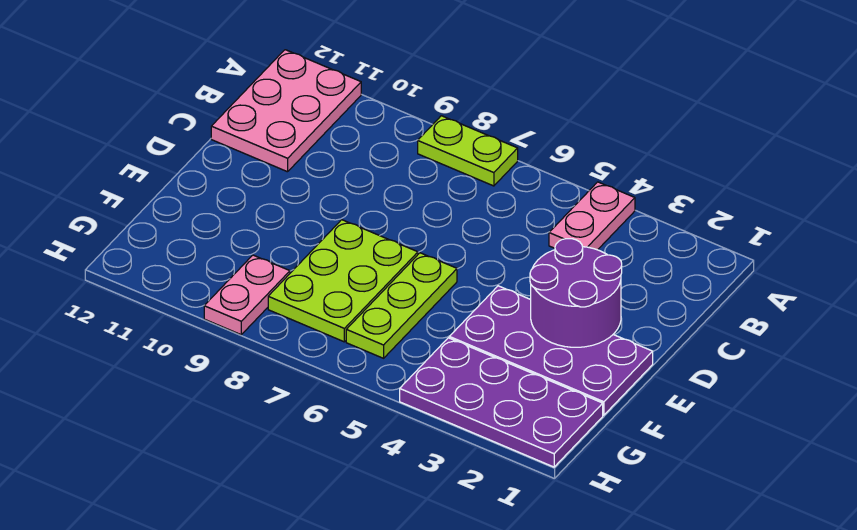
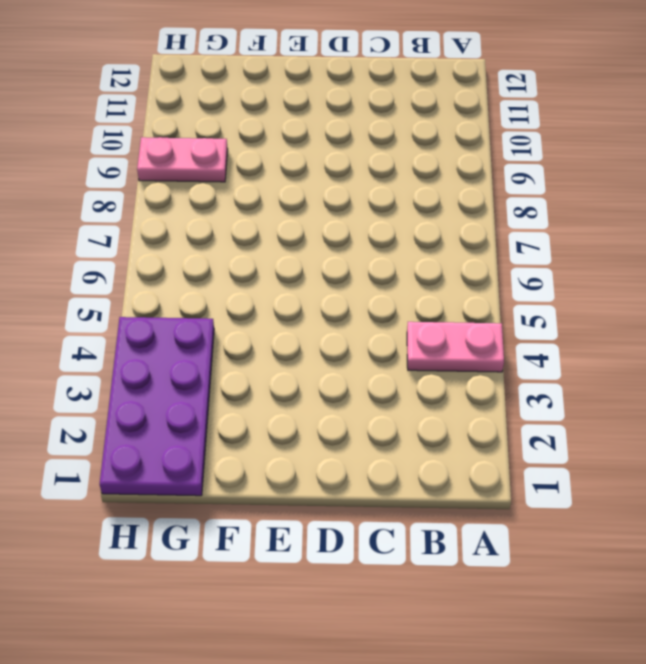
none -> lime plate A7:A8 level 1
none -> pink plate A11:C12 level 1

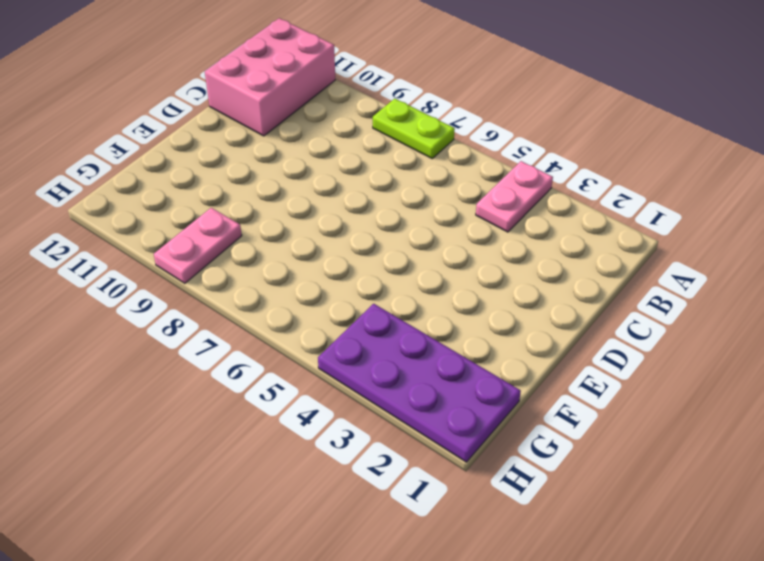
pink brick A11:C12 level 1 -> pink plate A11:C12 level 1
none -> purple plate E1:F4 level 1
none -> lime plate E6:G6 level 1

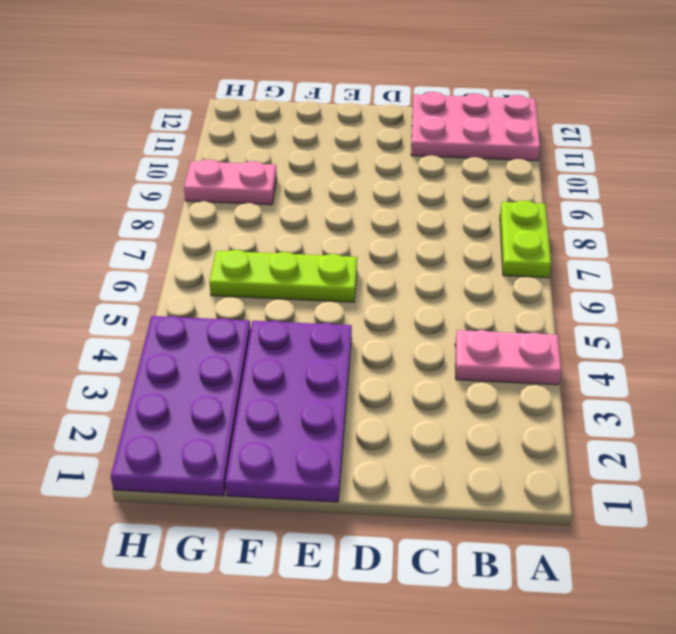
none -> lime plate E7:G8 level 1
none -> purple round brick D2:E3 level 2

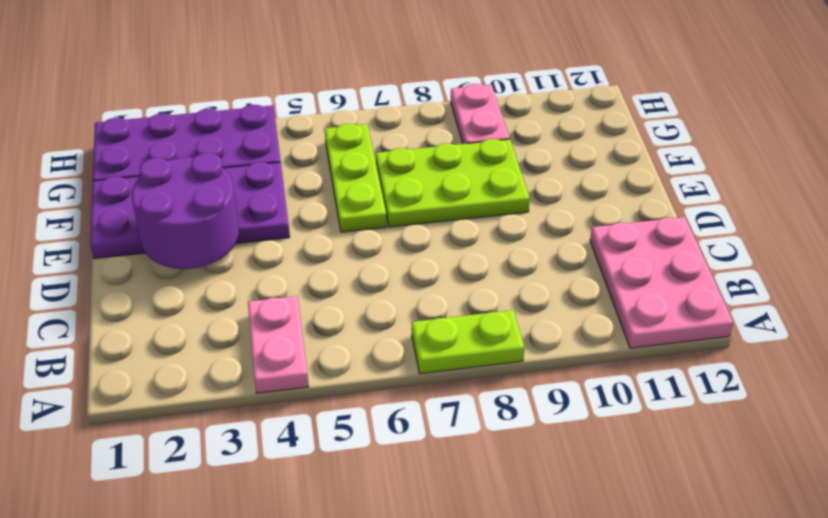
lime plate E7:F9 level 1 -> lime plate E7:G8 level 1

